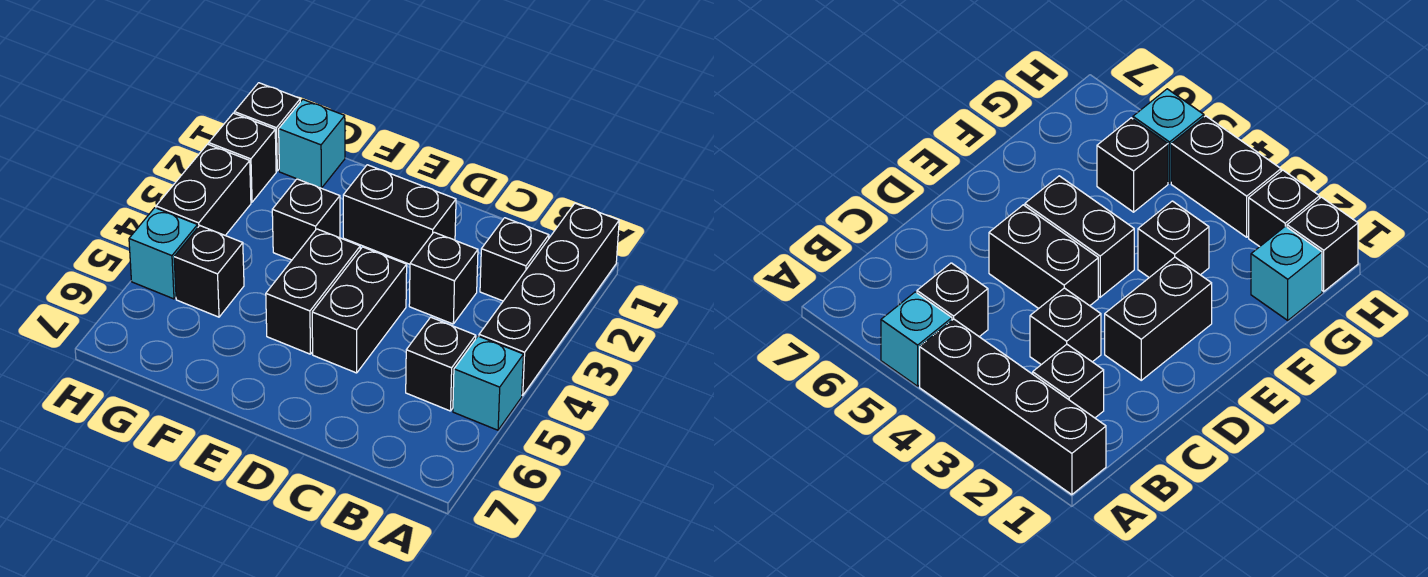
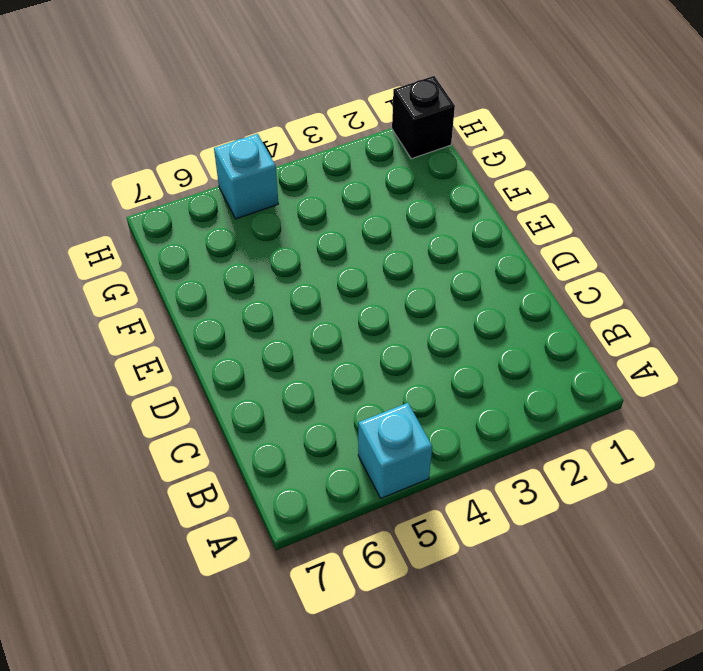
none -> black brick A1:A4 level 1
none -> black brick B2 level 1
none -> black brick B5 level 1

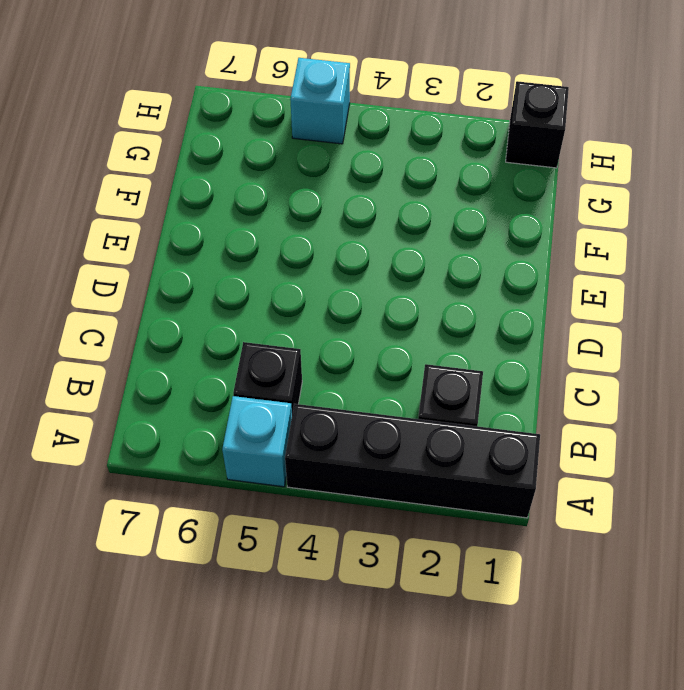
none -> black brick C3 level 1
none -> black brick D2:E2 level 1
none -> black brick D4:D5 level 1

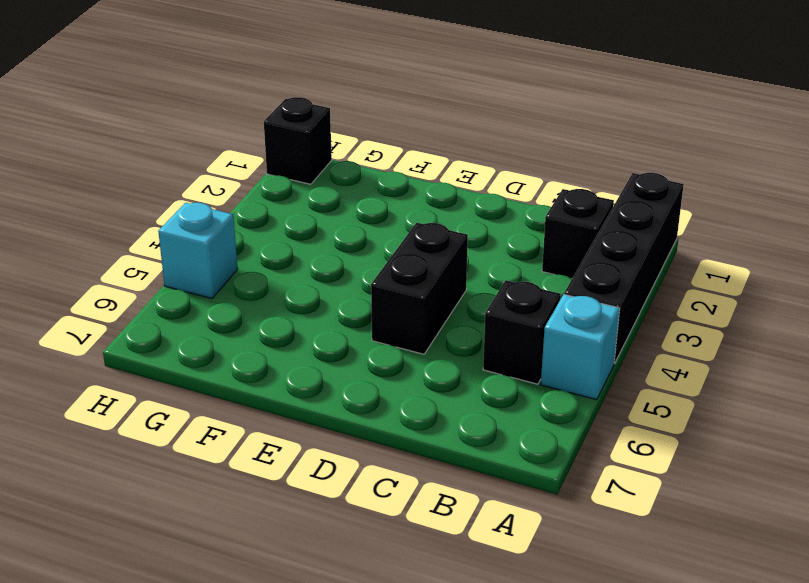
none -> black brick C3 level 1
none -> black brick D2:E2 level 1
none -> black brick E4:E5 level 1

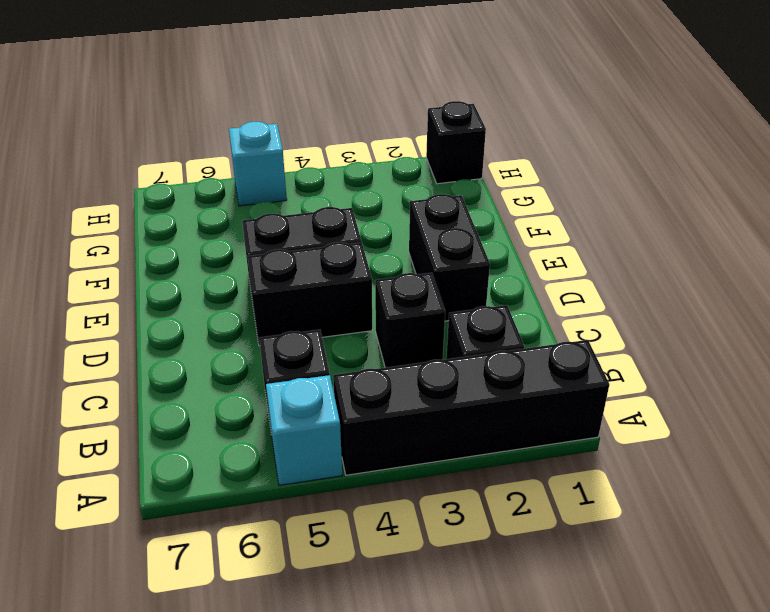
none -> black brick F3 level 1
none -> cyan brick G1 level 1
none -> black brick G5 level 1

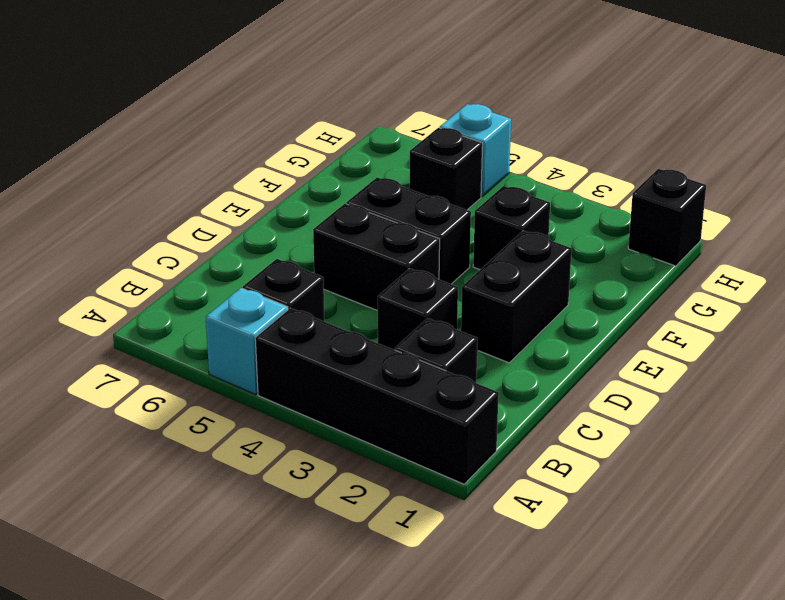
none -> cyan brick G1 level 1
none -> black brick H2 level 1
none -> black brick H3:H4 level 1

